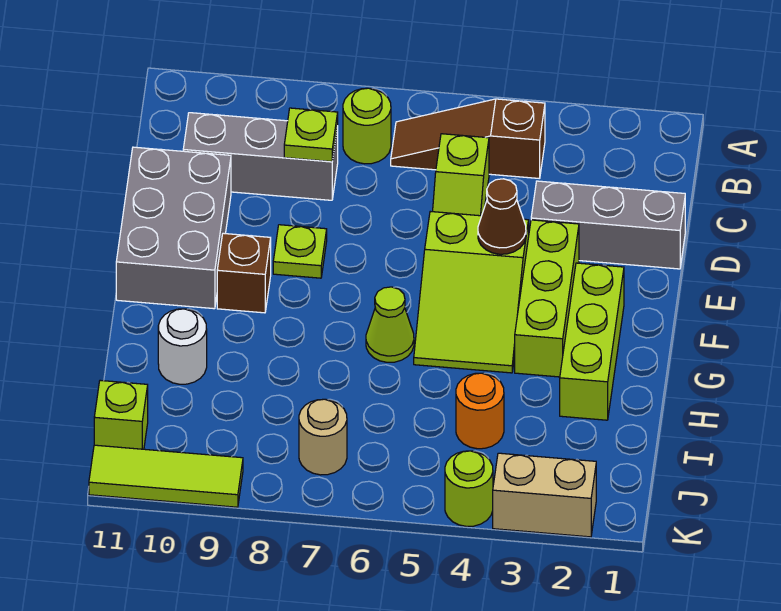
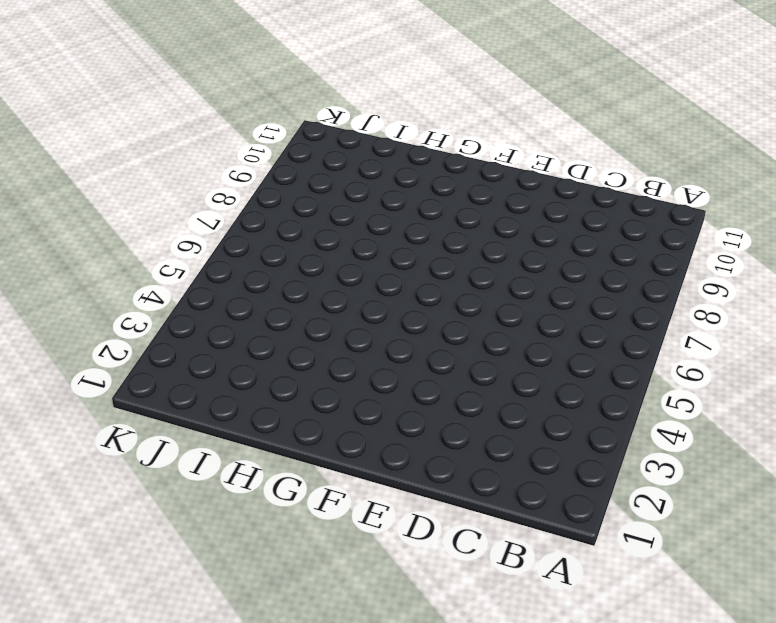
none -> brown slope B4:B6 level 1 top 4
none -> lime round brick B7 level 1
none -> lime slope C5:D5 level 1 top C

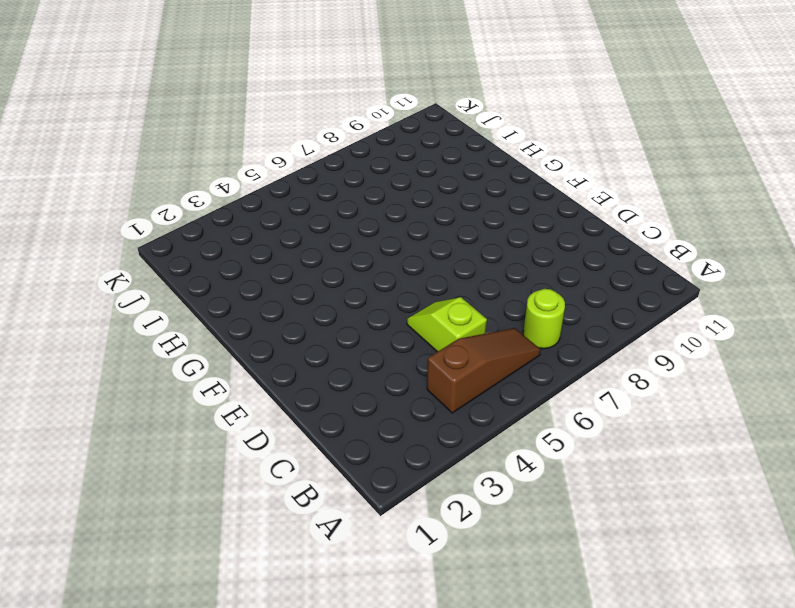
none -> grey brick C8:C10 level 1
none -> grey brick D1:D3 level 1
none -> grey brick D10:F11 level 1

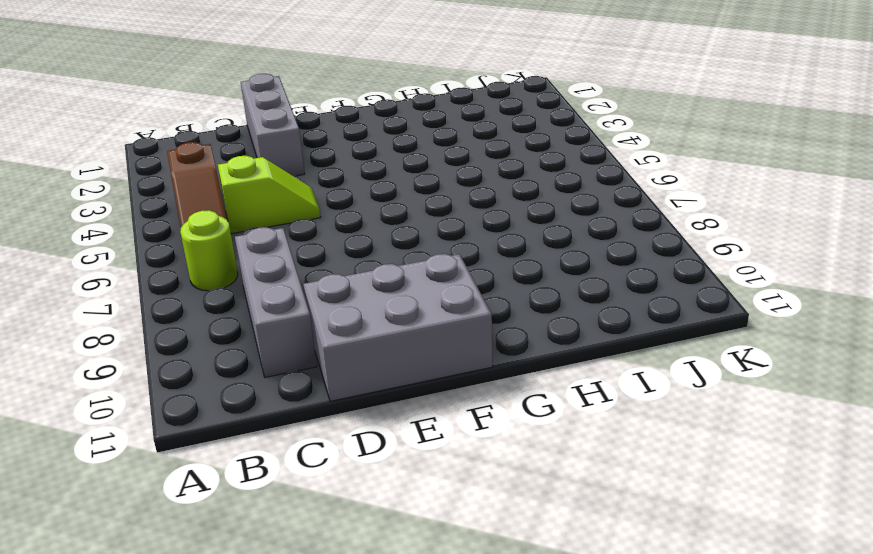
none -> lime brick E3:G3 level 1
none -> lime slope E4:G5 level 1 top E
none -> lime plate E8 level 1

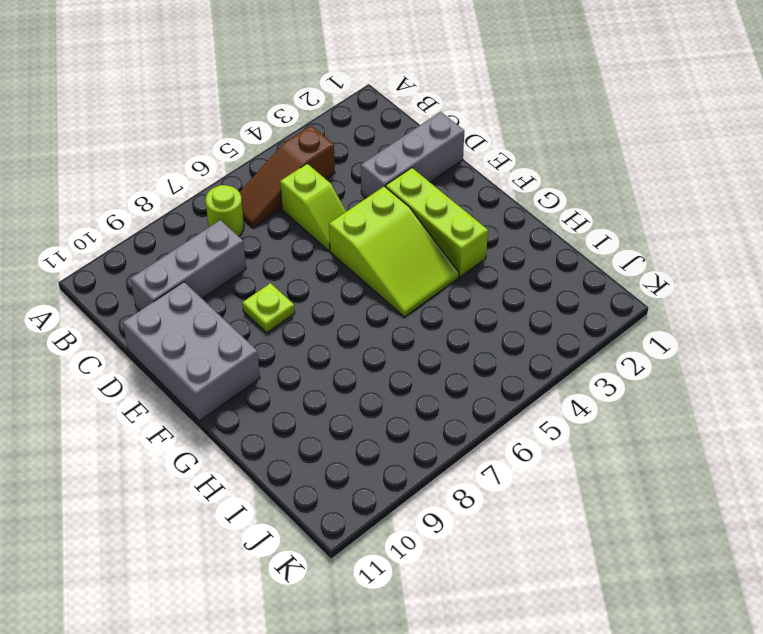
none -> lime brick F2:H2 level 1
none -> brown brick F9 level 1
none -> lime cone G6 level 1

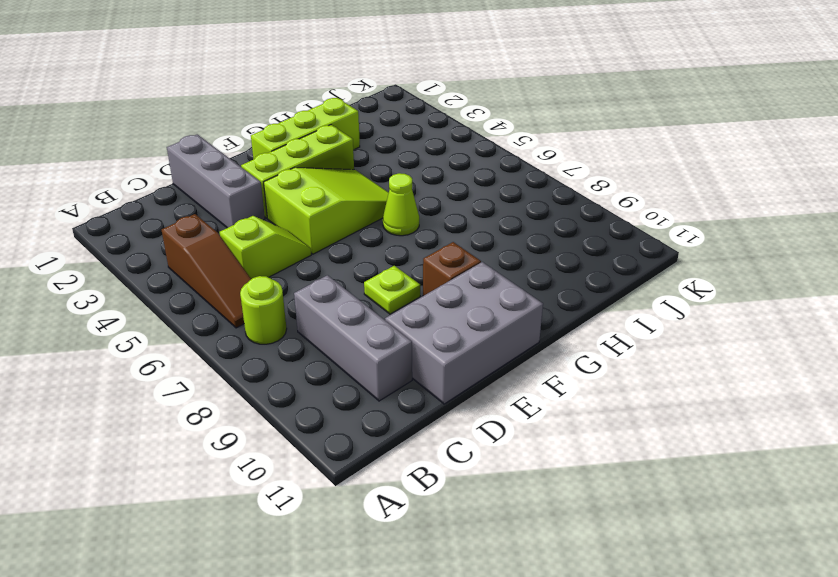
none -> white round brick H10 level 1
none -> orange round brick I4 level 1
none -> tan round brick J7 level 1

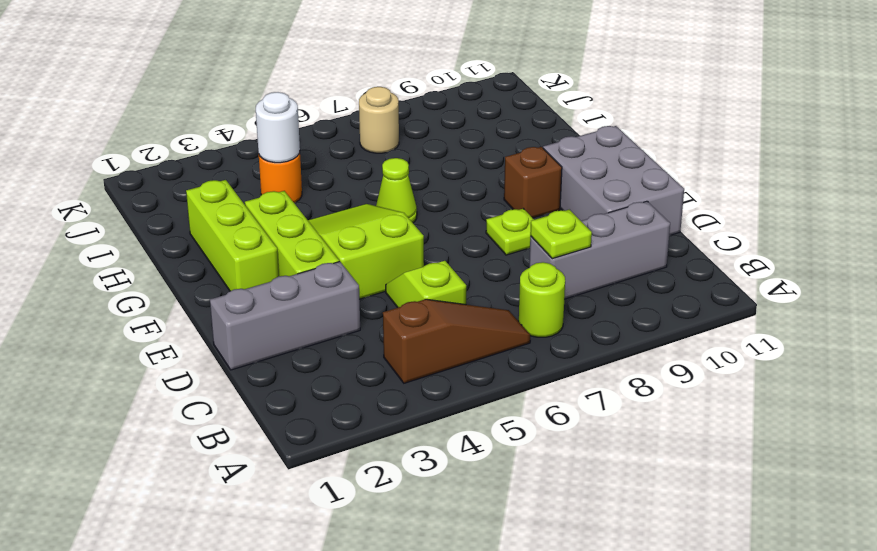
white round brick I4 level 2 -> white round brick H10 level 1
none -> lime brick J11 level 1
none -> tan brick K2:K3 level 1
none -> lime round brick K4 level 1

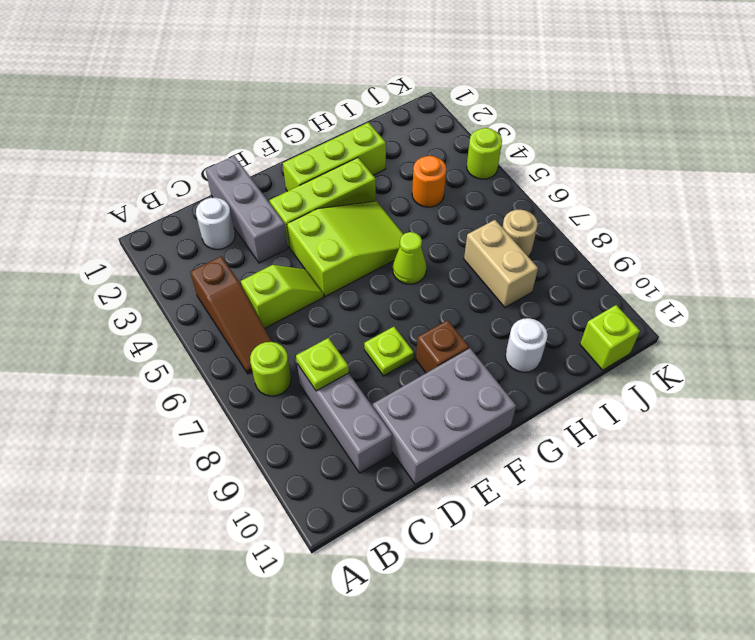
white round brick C2 level 1 -> none
tan brick I7:I8 level 1 -> tan brick K2:K3 level 1
none -> lime tile K9:K11 level 1
none -> brown cone E4 level 2

